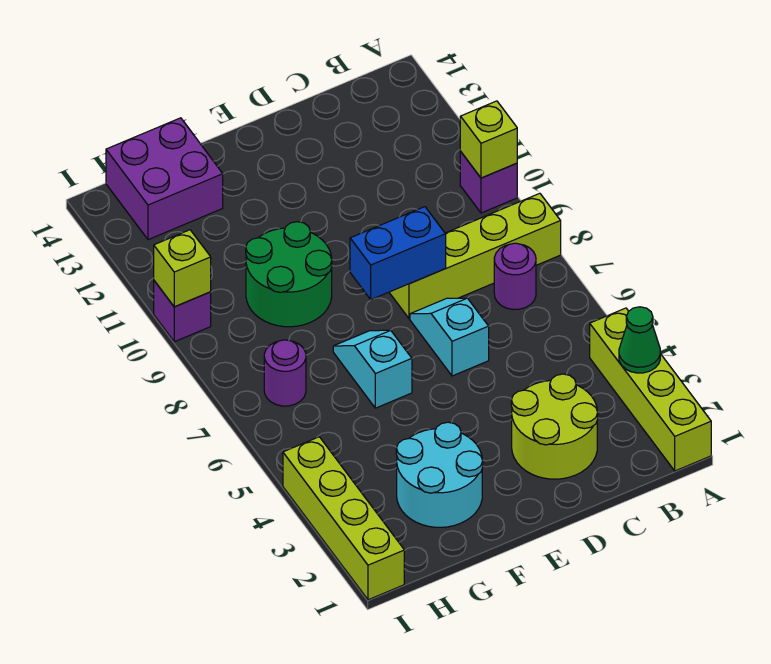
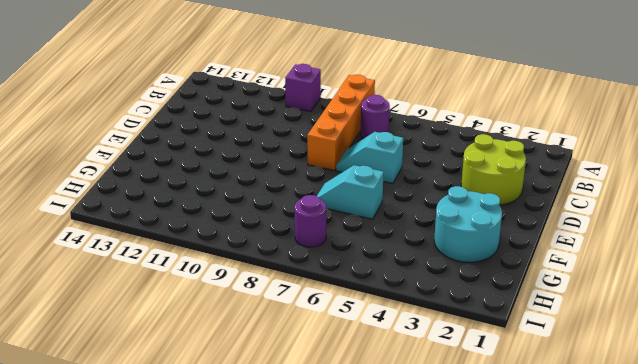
orange brick A8:D8 level 1 -> lime brick A8:D8 level 1
none -> lime brick A1:A4 level 1
none -> green round brick F9:G10 level 1
none -> purple brick G13:H14 level 1

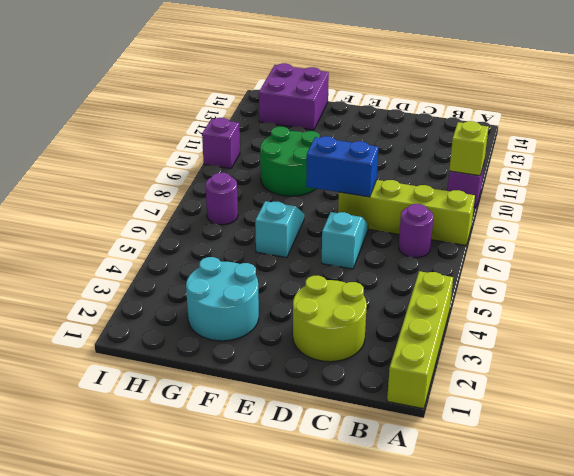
none -> lime brick I1:I4 level 1
none -> green cone A3 level 2
none -> lime brick I10 level 2

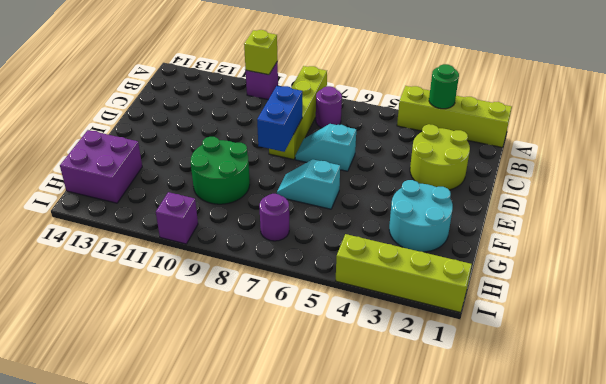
green round brick A3 level 2 -> green cone A3 level 2
none -> lime brick I10 level 2

